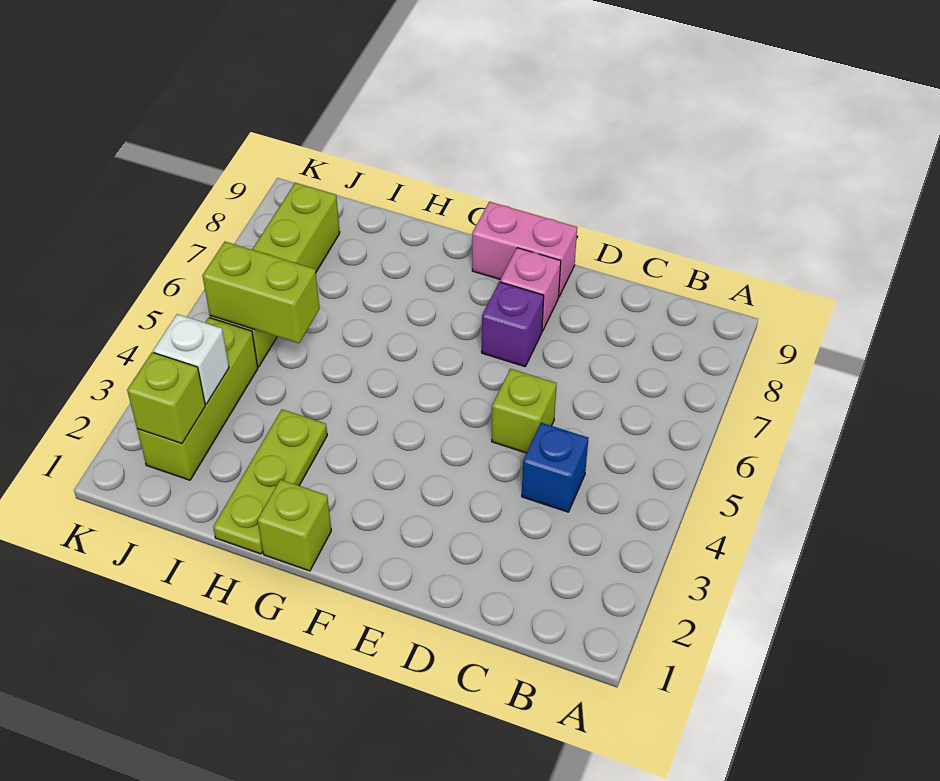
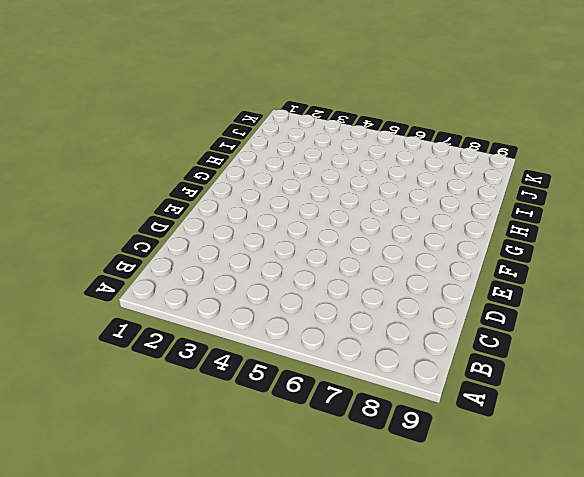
none -> blue brick C4 level 1
none -> lime brick D5 level 1
none -> purple brick E7 level 1

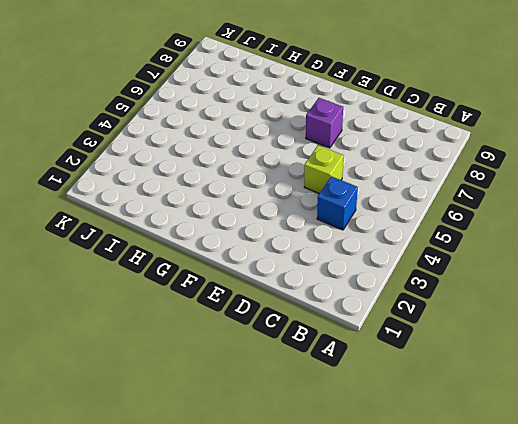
none -> pink brick E8 level 1
none -> pink brick E9:F9 level 1
none -> lime brick G1 level 1

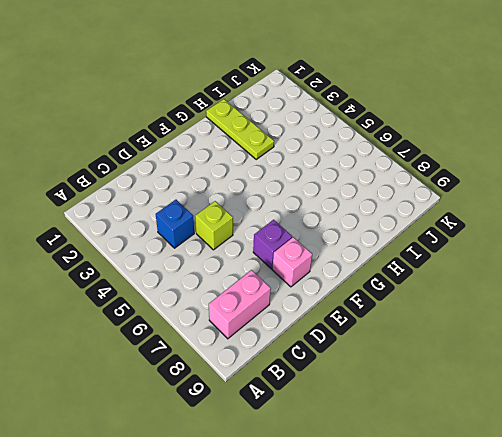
pink brick B8:C8 level 1 -> pink brick E9:F9 level 1
none -> lime brick G1 level 1
none -> lime brick J2:J4 level 1
none -> lime brick J5:J8 level 1

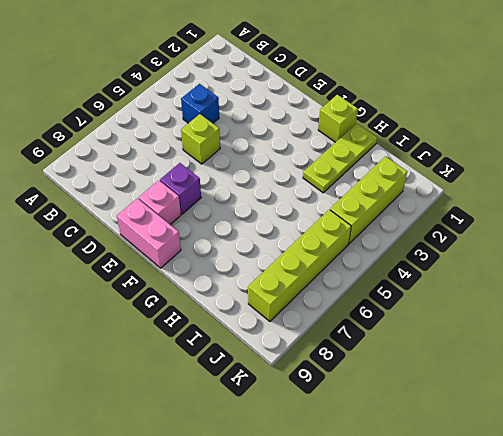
none -> lime brick I5:J5 level 2
none -> lime brick J2 level 2
none -> white brick J3 level 2

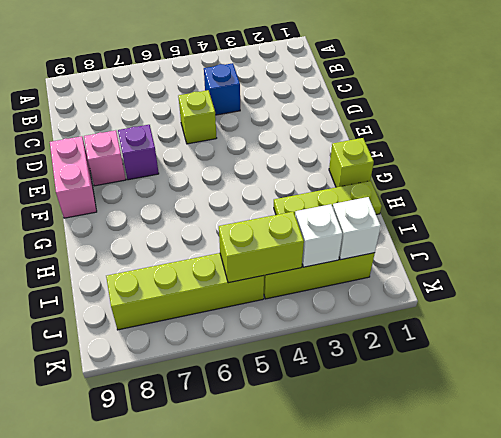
white brick J2 level 2 -> lime brick J2 level 2
lime brick J4:J5 level 2 -> lime brick I5:J5 level 2

